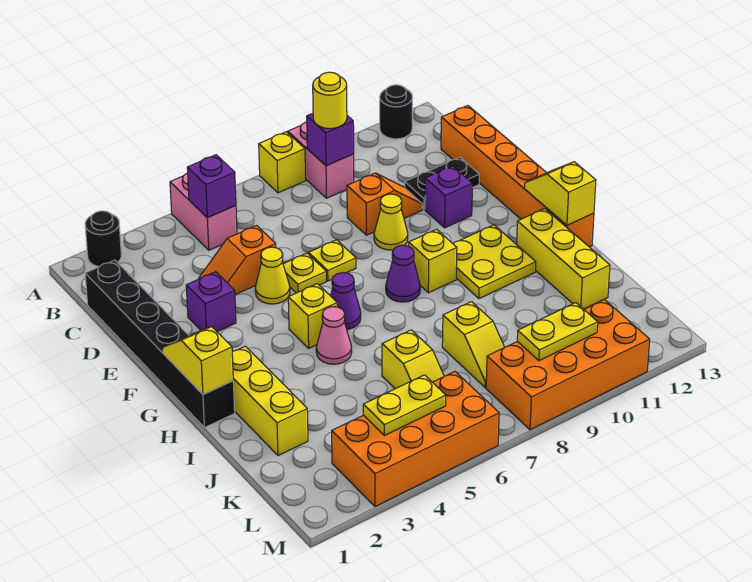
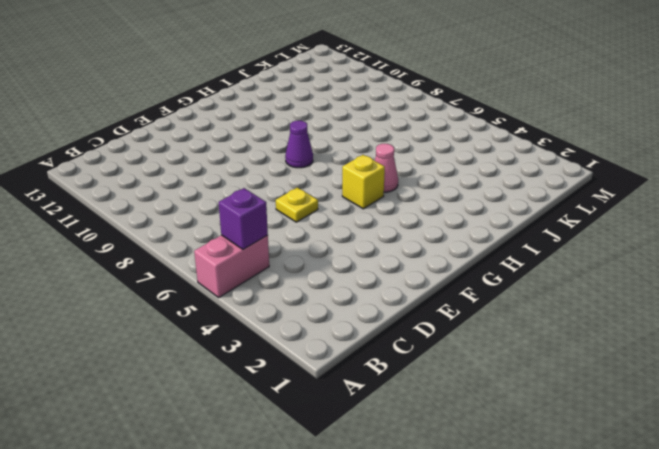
none -> black round brick A2 level 1
none -> yellow brick A8 level 1
none -> pink brick A9:B9 level 1
none -> black round brick A12 level 1

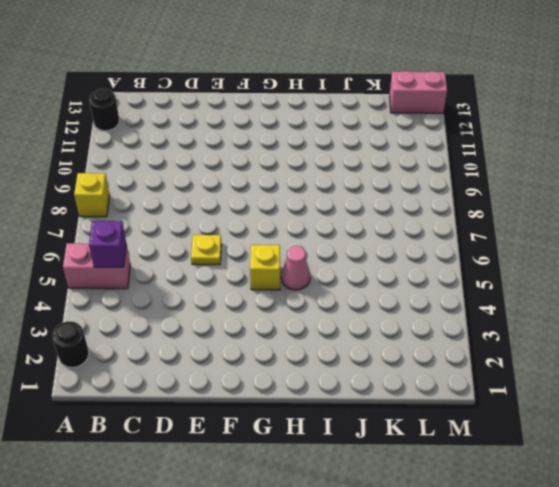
pink brick L13:M13 level 1 -> pink brick A9:B9 level 1
none -> black brick C1:H1 level 1
none -> orange brick C13:H13 level 1
none -> orange slope D4:D5 level 1 top 5
none -> orange slope D9:D10 level 1 top 9

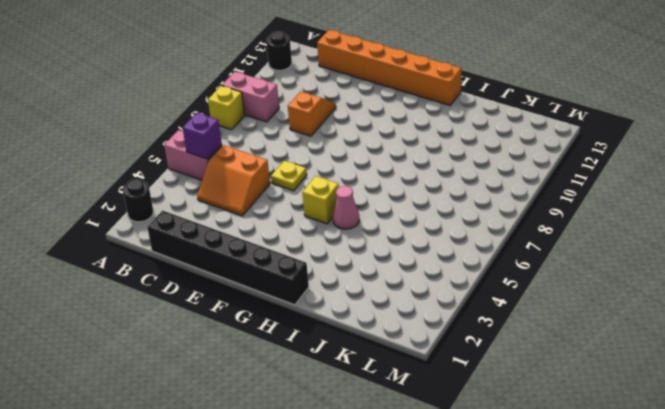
orange slope C4:D5 level 1 top 5 -> orange slope D4:D5 level 1 top 5
none -> black plate D11:D12 level 1
none -> purple brick E3 level 1
none -> yellow cone E5 level 1
none -> yellow plate E7 level 1

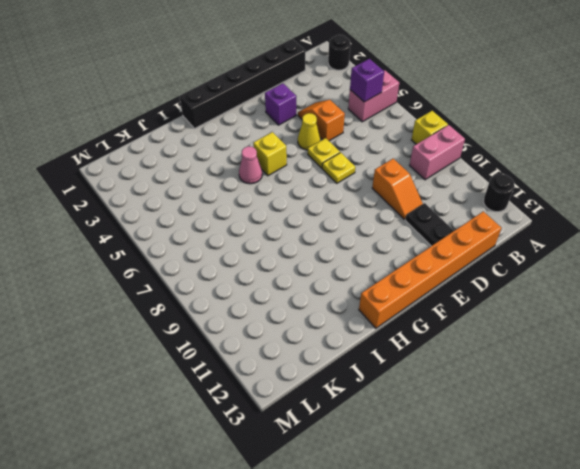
none -> yellow cone E9 level 1
none -> purple brick E11 level 1
none -> purple cone G6 level 1
none -> purple cone G8 level 1

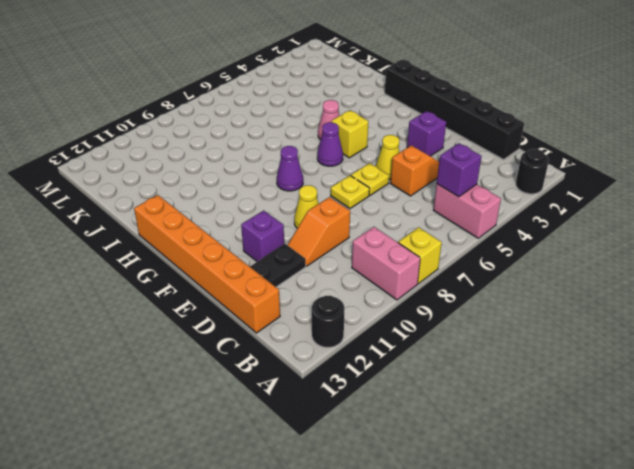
none -> yellow brick G9 level 1
none -> yellow plate G10:H11 level 1
none -> yellow brick H2:J2 level 1
none -> yellow brick H12:J12 level 1

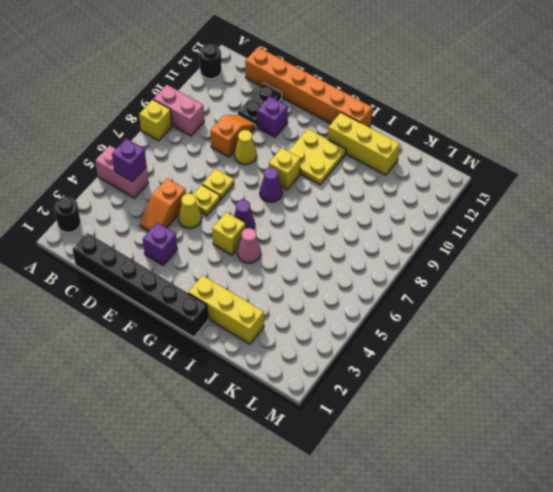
none -> yellow slope J6:K6 level 1 top J
none -> yellow slope J8:K8 level 1 top J
none -> orange brick L3:M6 level 1
none -> orange brick L8:M11 level 1

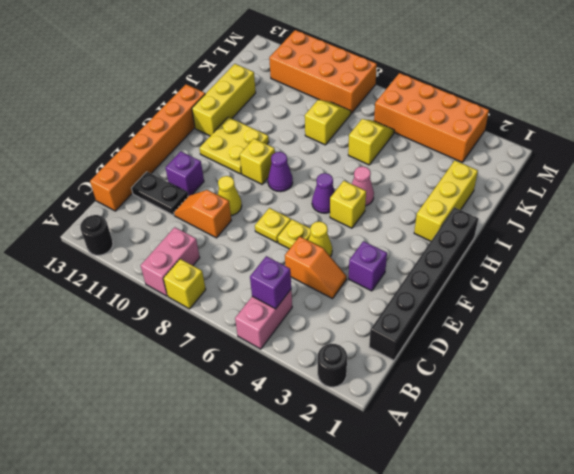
none -> purple brick B9 level 2
none -> yellow slope G1:H1 level 2 top H
none -> yellow slope G13:H13 level 2 top H
none -> yellow plate L4:L5 level 2

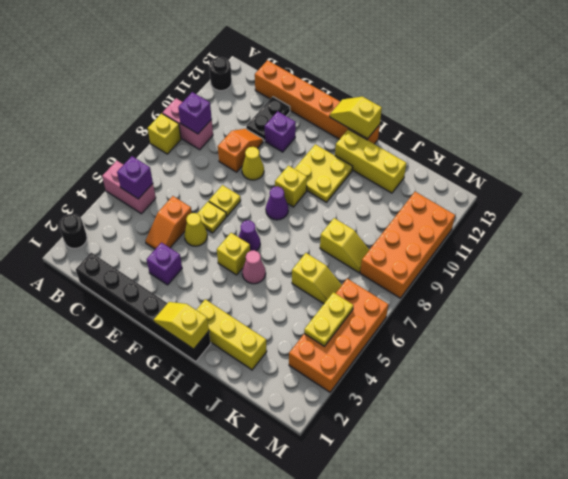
none -> yellow plate L9:L10 level 2
none -> yellow round brick B9 level 3

